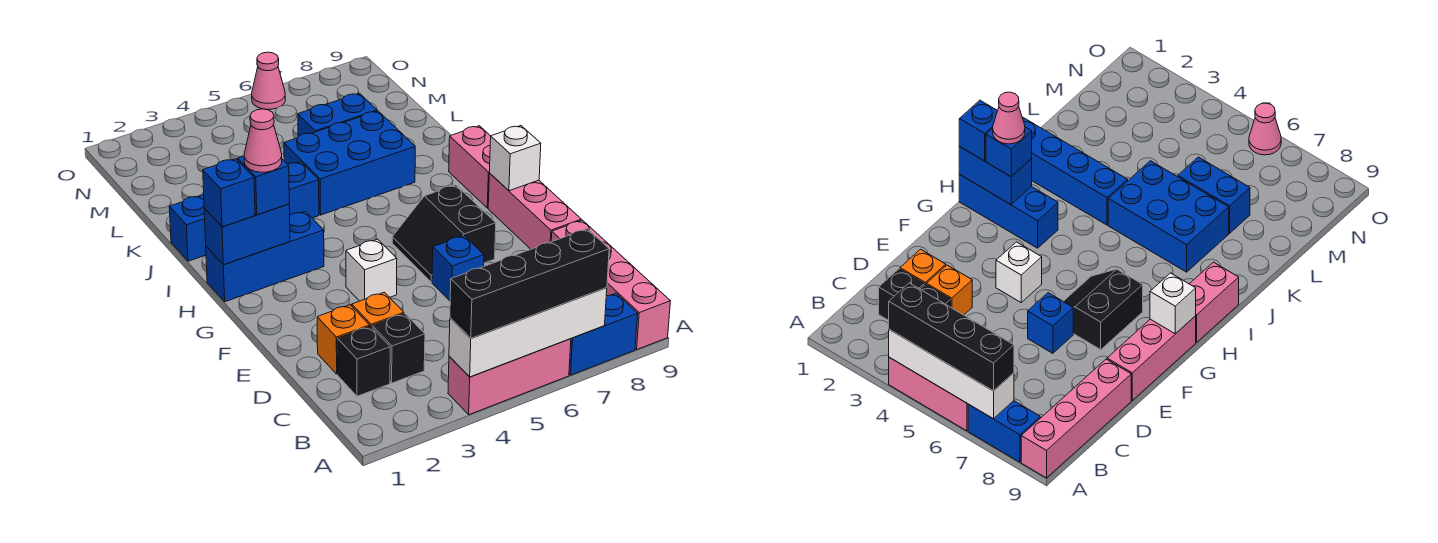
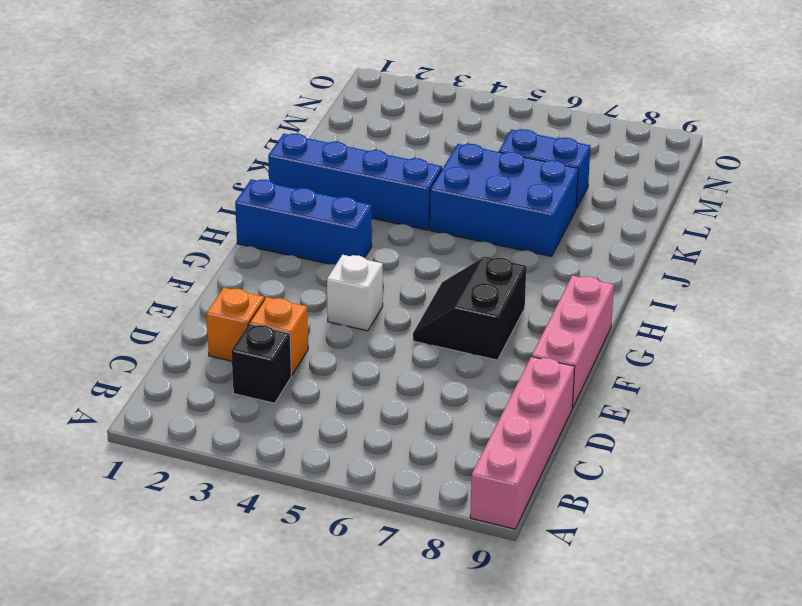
none -> pink brick A4:A6 level 1
none -> blue brick A7:A8 level 1
none -> black brick C2 level 1

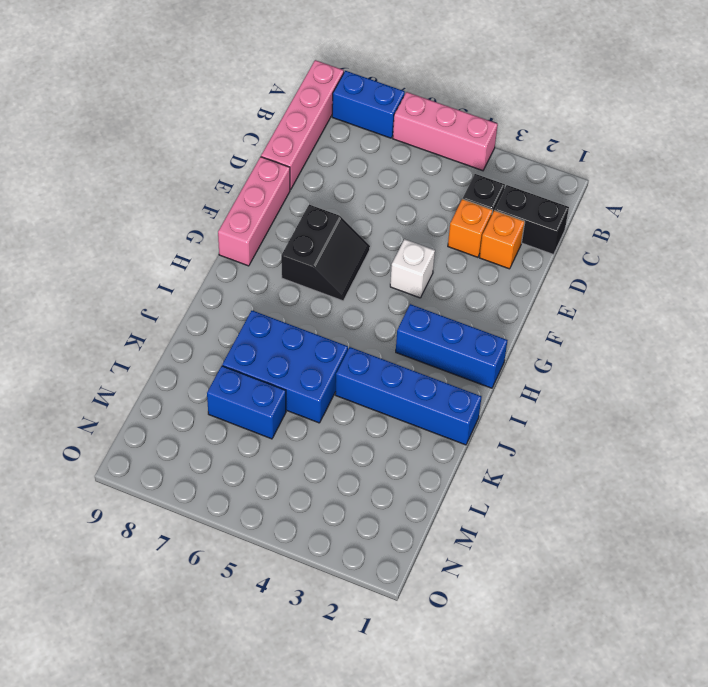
black brick C1:C2 level 1 -> black brick C2 level 1
none -> blue brick E6 level 1
none -> pink brick H9:I9 level 1
none -> pink cone O6 level 1

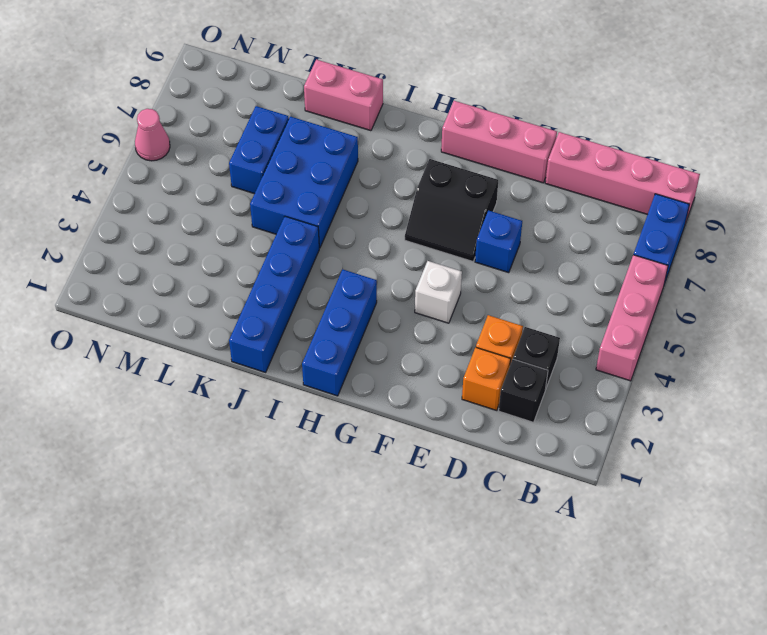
pink brick J9:K9 level 1 -> pink brick H9:I9 level 1
none -> white brick A4:A7 level 2
none -> white brick G9 level 2
none -> blue brick H1:H2 level 2

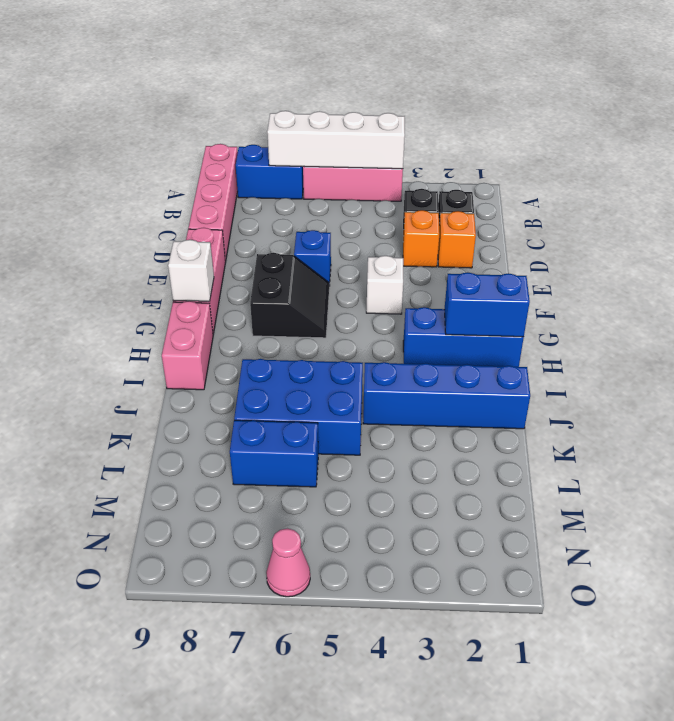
none -> black brick A4:A7 level 3
none -> blue brick H1 level 3
none -> blue brick H2 level 3

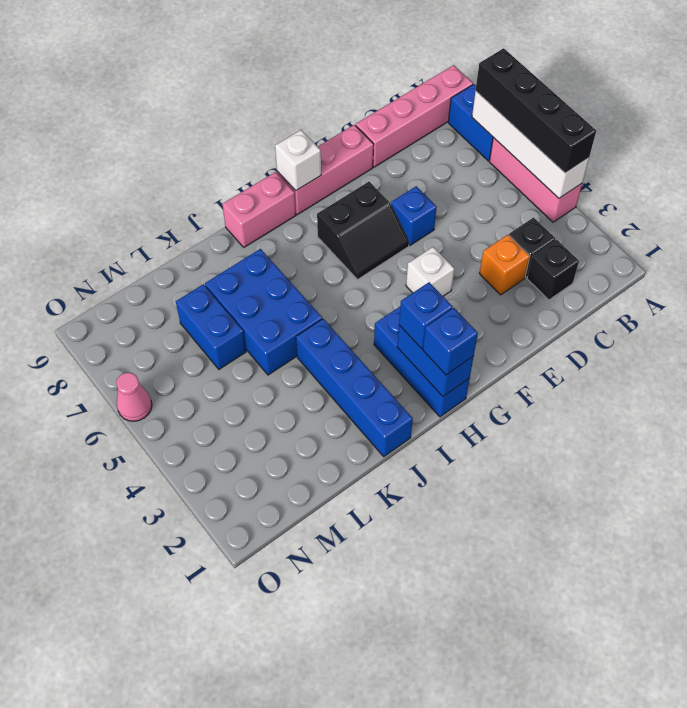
none -> orange brick D2 level 1
none -> pink cone H2 level 4

